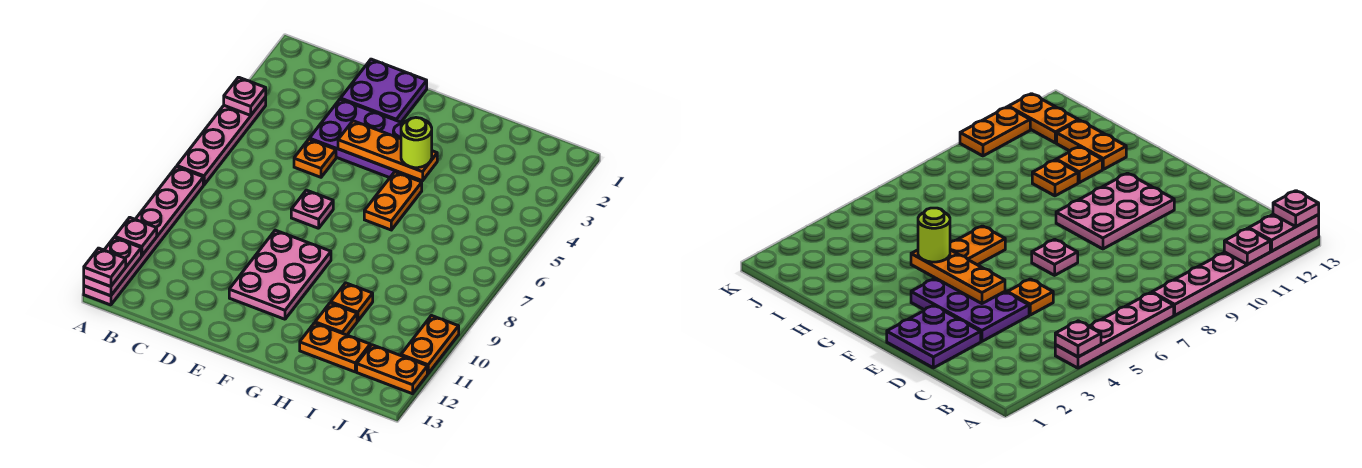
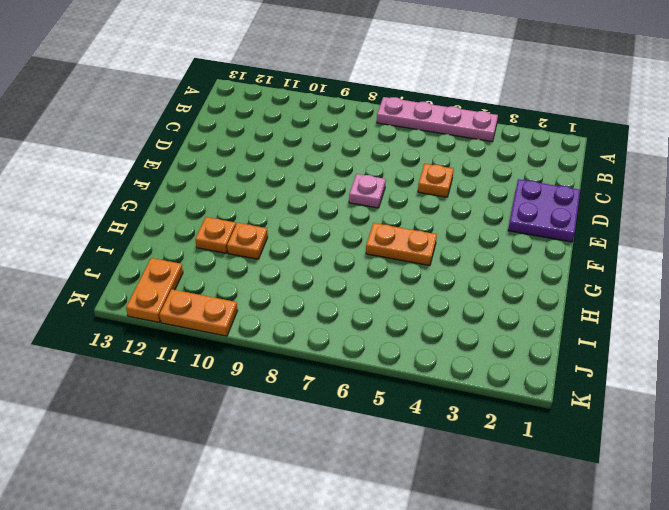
none -> pink plate A8:A13 level 1
none -> purple plate D3:F4 level 1
none -> pink plate E9:F11 level 1

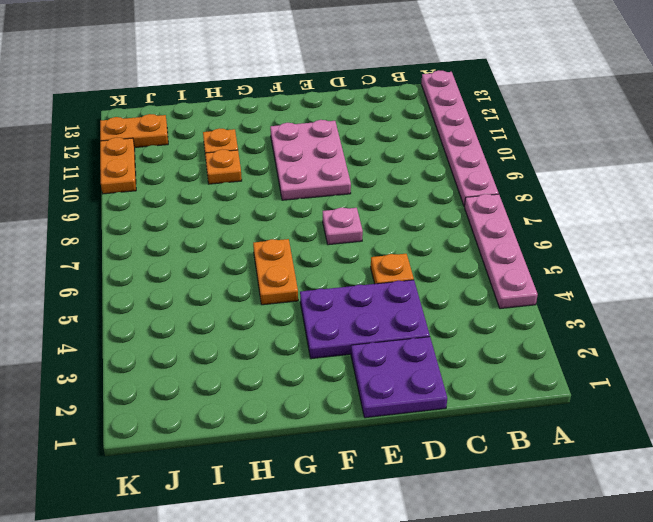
none -> orange plate H12:I12 level 1
none -> pink plate A4 level 2
none -> pink plate A11 level 2

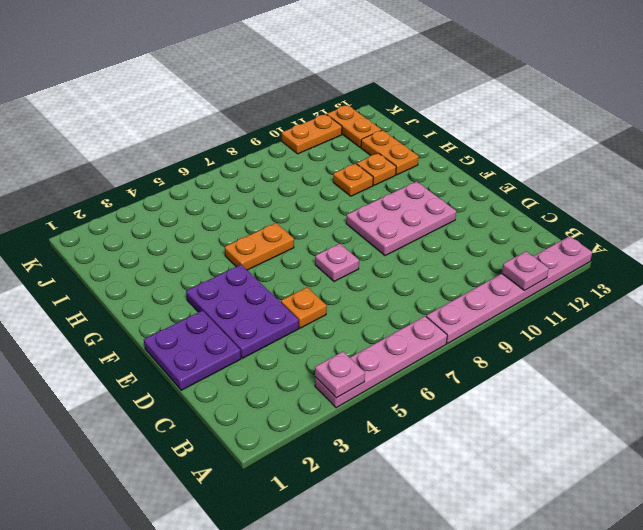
none -> pink plate A12:A13 level 2
none -> orange plate E4:G4 level 2
none -> pink plate A13 level 3

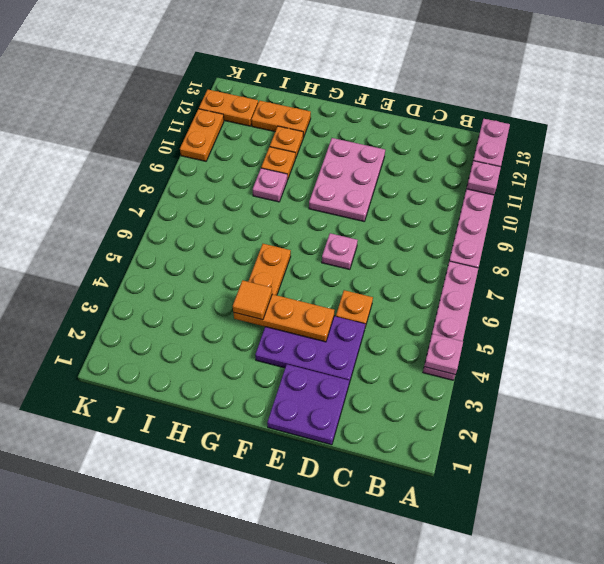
orange tile G4 level 3 -> lime round brick G4 level 3
pink plate H9 level 1 -> pink plate A13 level 3

